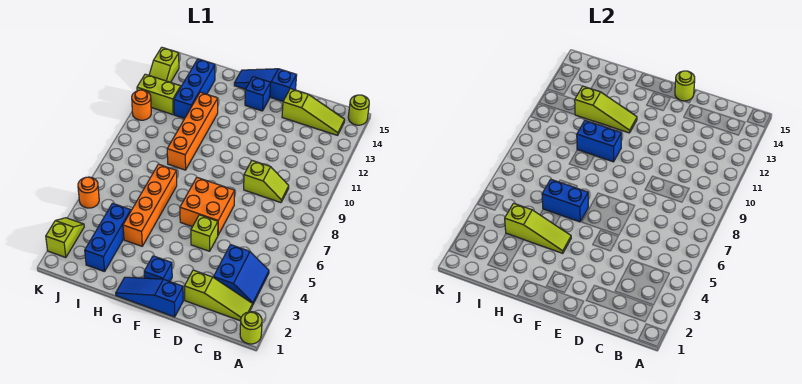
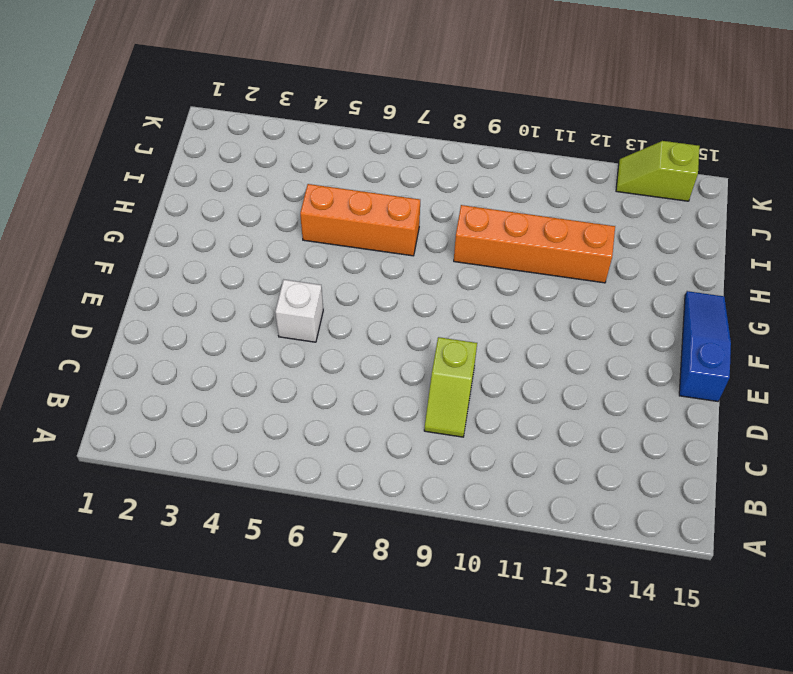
white brick E5 level 1 -> lime brick E5 level 1
orange brick H5:H7 level 1 -> orange brick H4:H7 level 1
none -> lime round brick A1 level 1
none -> lime round brick A15 level 1
none -> lime slope B2:D2 level 1 top D

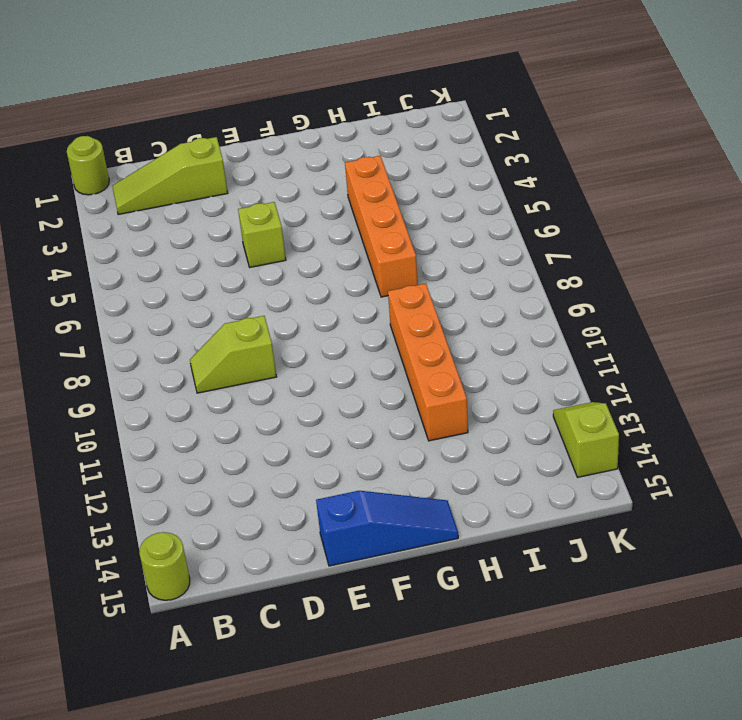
none -> blue slope B3:C4 level 1 top C
none -> lime slope B14:D14 level 1 top D
none -> blue slope E1:G1 level 1 top E

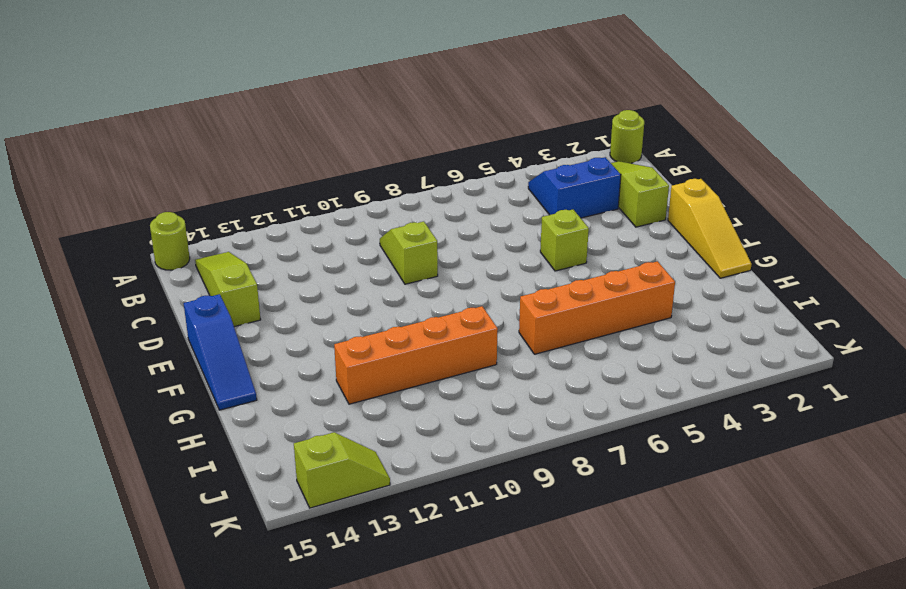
yellow slope E1:G1 level 1 top E -> blue slope E1:G1 level 1 top E
none -> orange brick E6:F7 level 1
none -> blue brick F2 level 1
none -> blue brick F14 level 1

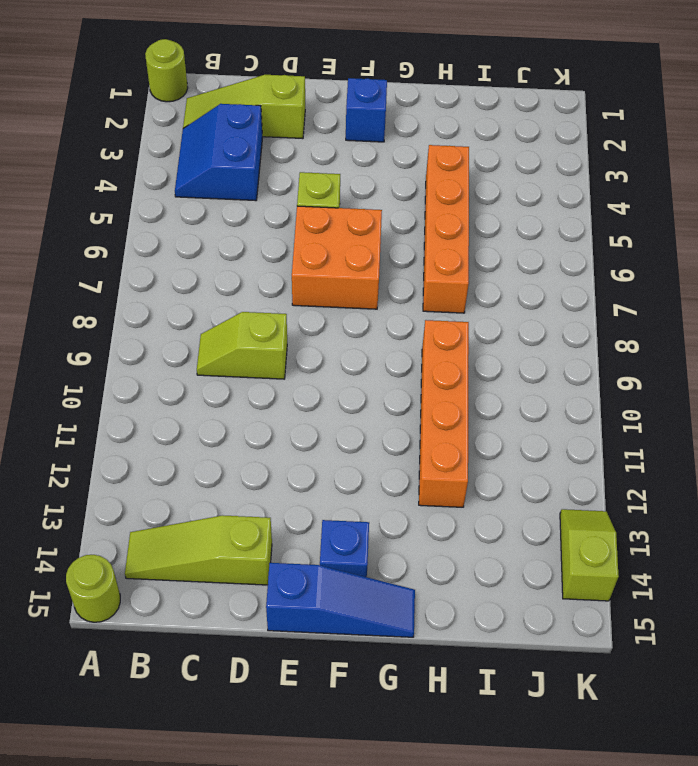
none -> blue slope E1:G1 level 1 top E
none -> blue brick I2:I4 level 1
none -> blue brick I12:I14 level 1

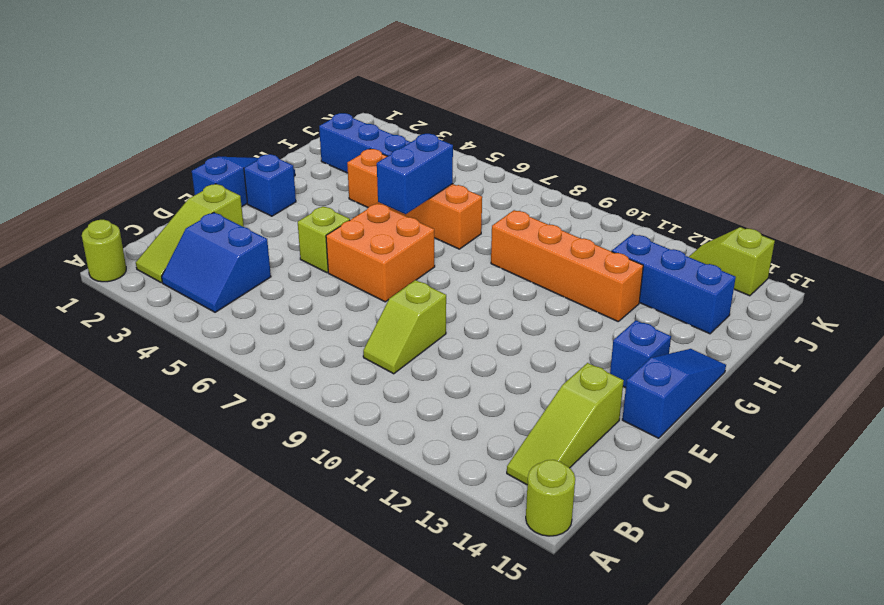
none -> lime brick J12:K12 level 1
none -> lime slope K2:K3 level 1 top 2
none -> orange round brick K5 level 1

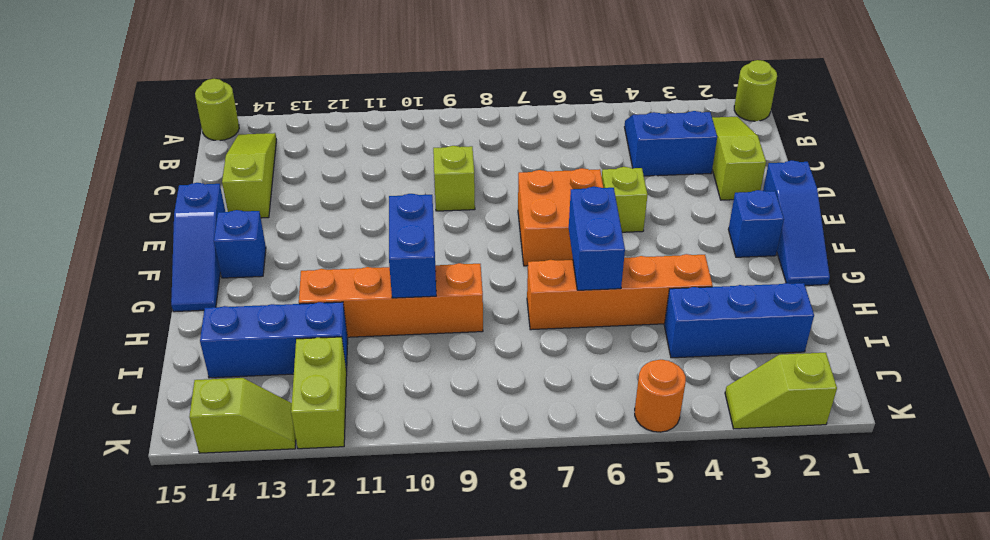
none -> orange round brick K11 level 1
none -> lime round brick E15 level 2
none -> lime slope G4:I4 level 2 top I

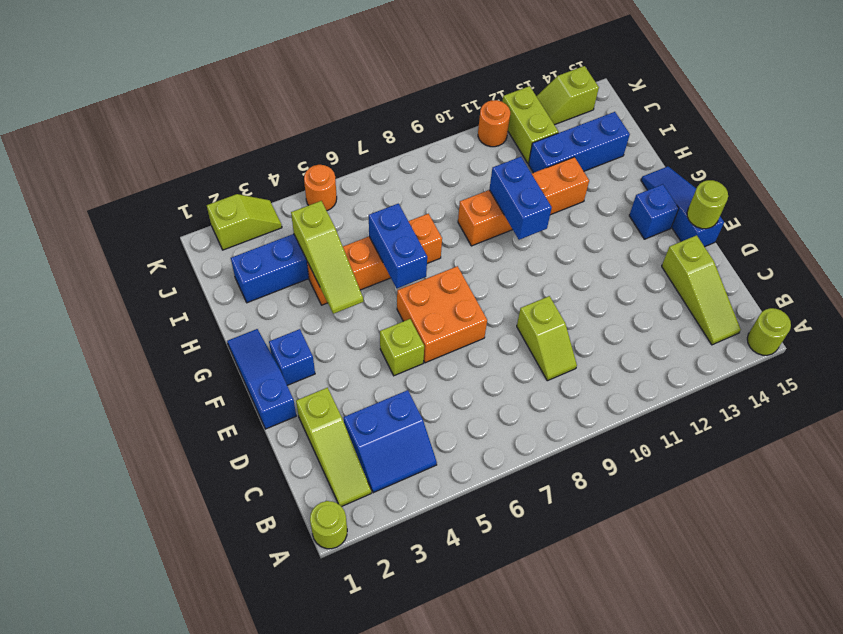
none -> lime slope G12:I12 level 2 top I

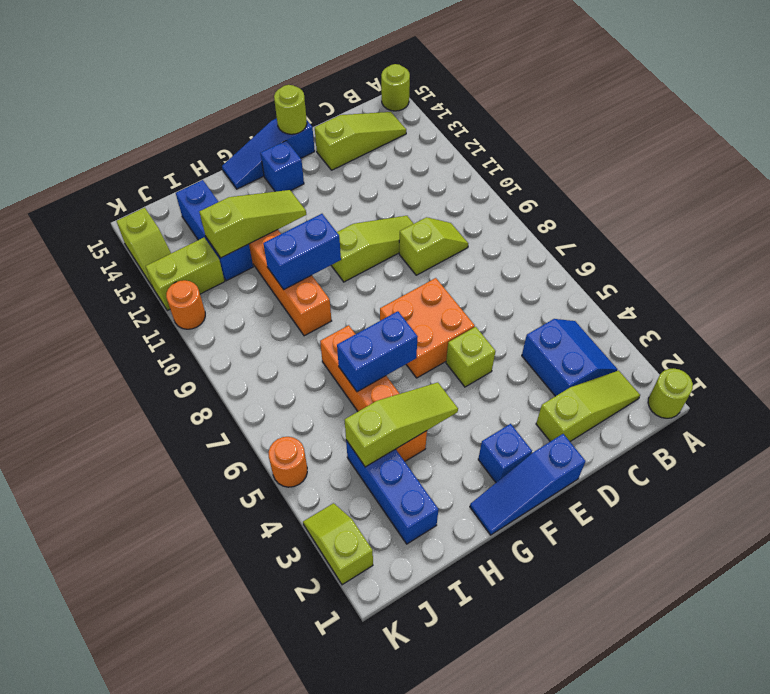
lime slope D10:F10 level 1 top F -> none

